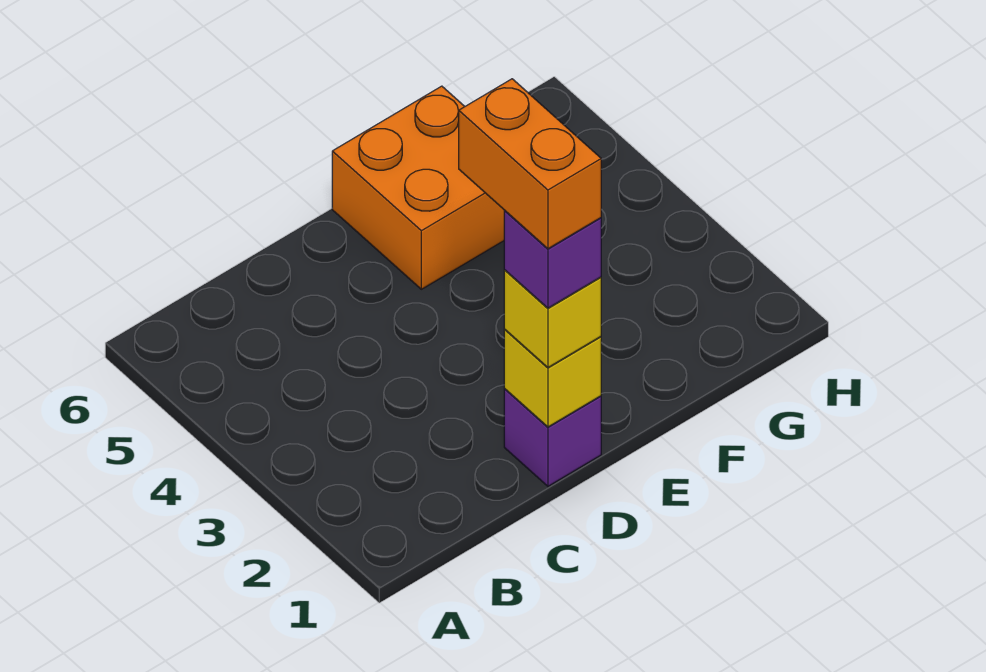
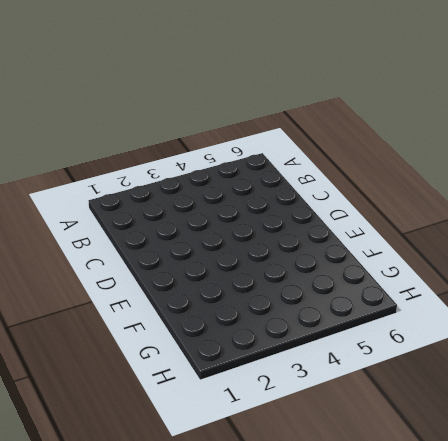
none -> purple brick D1 level 1
none -> orange brick E5:F6 level 1

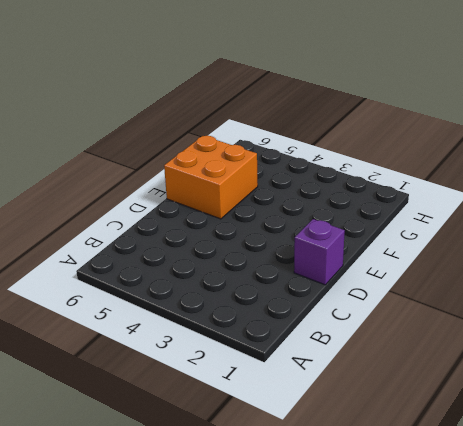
none -> yellow brick D1 level 2
none -> yellow brick D1 level 3

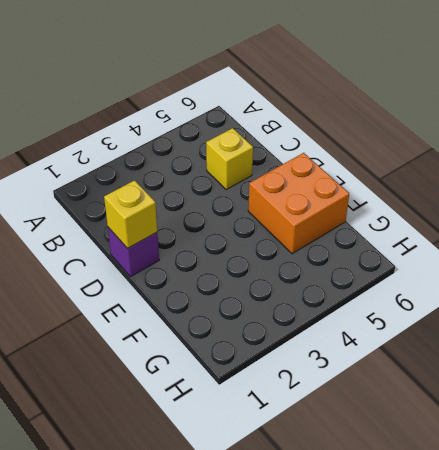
yellow brick C5 level 1 -> yellow brick D1 level 3
none -> purple brick D1 level 4
none -> orange brick D1:D2 level 5

